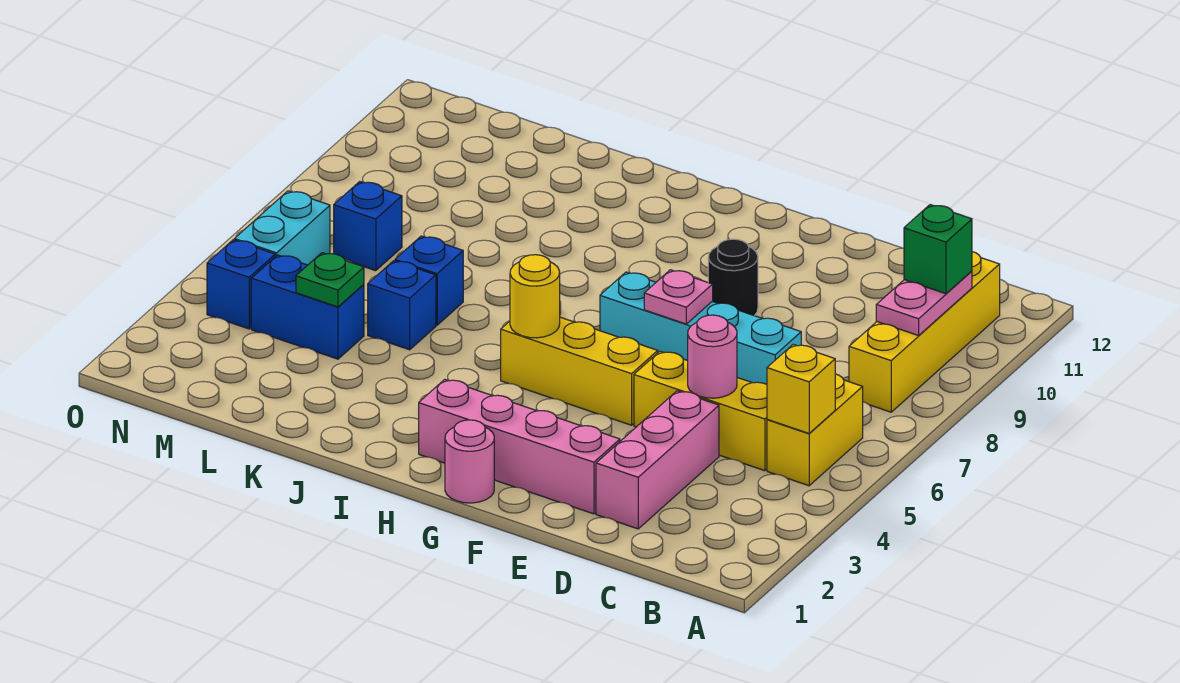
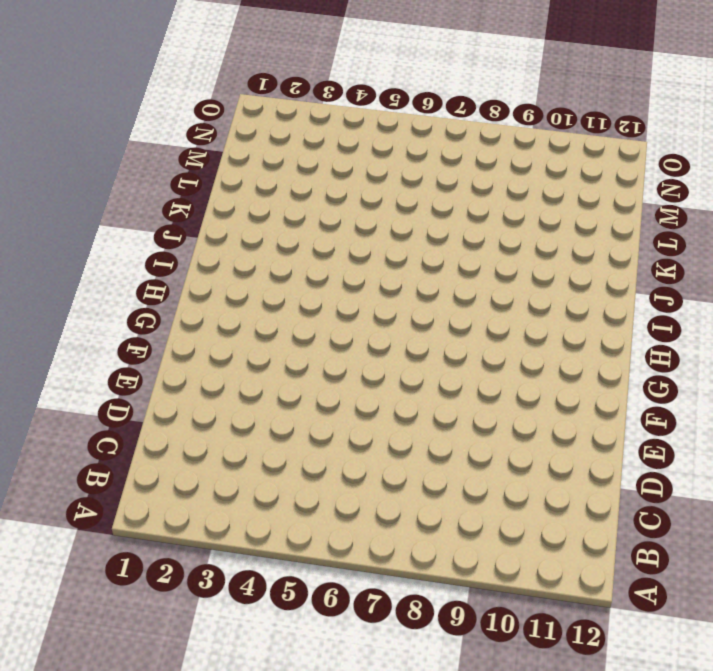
none -> yellow brick B5:B6 level 1
none -> yellow brick B8:B11 level 1
none -> yellow brick C5:E5 level 1

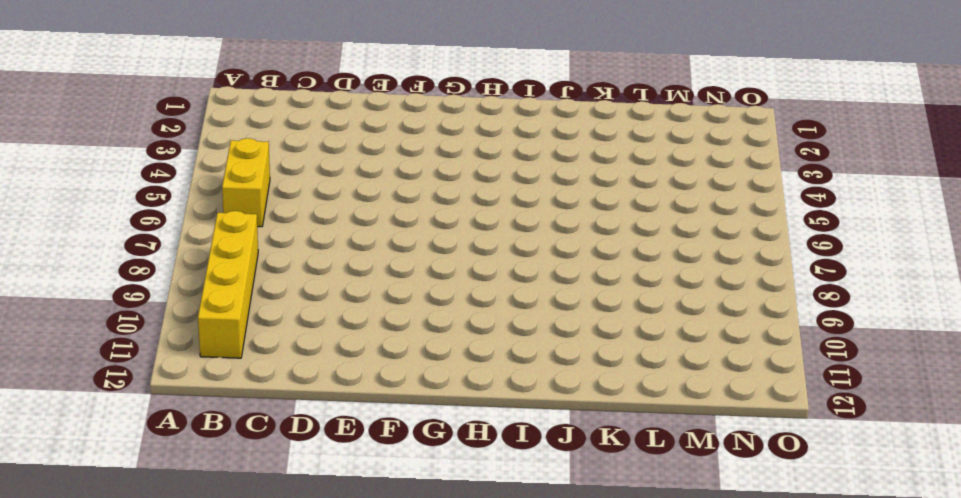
none -> yellow brick C5:E5 level 1
none -> pink brick D2:D4 level 1
none -> cyan brick D7:G7 level 1

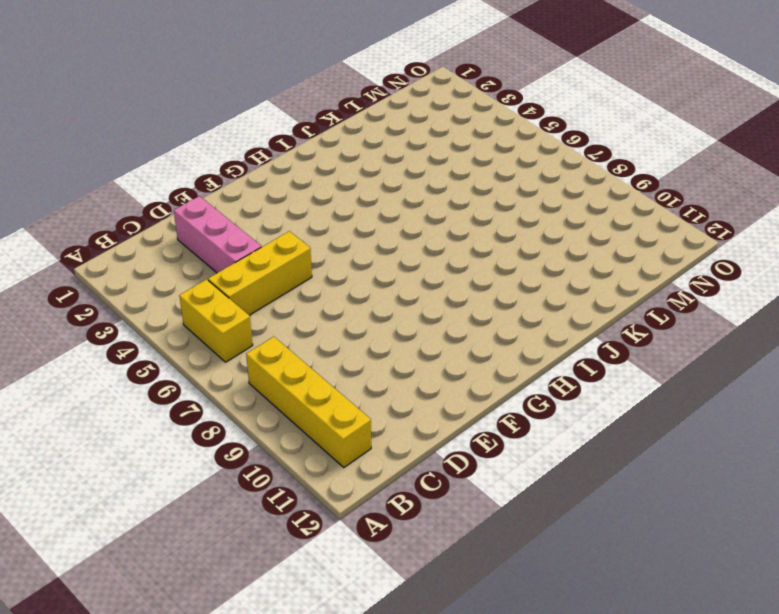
none -> cyan brick D7:G7 level 1
none -> pink brick E2:H2 level 1
none -> yellow brick F5:H5 level 1

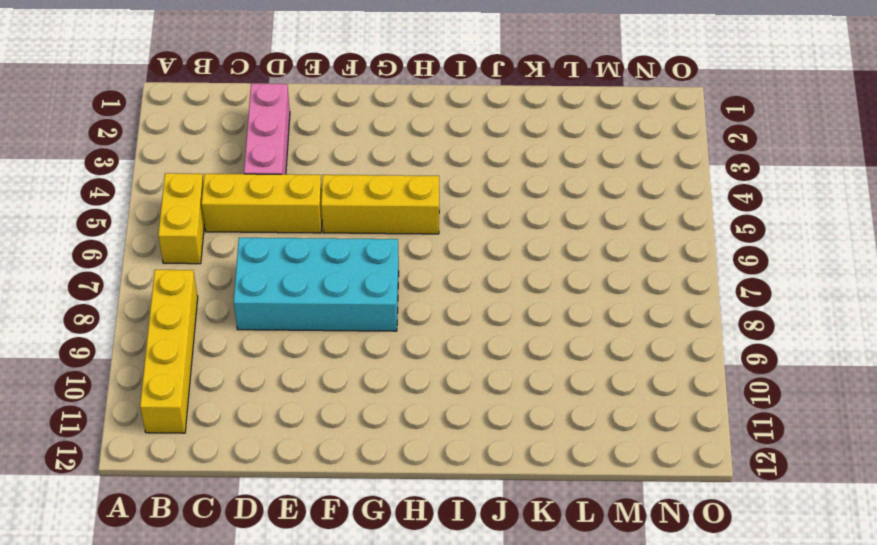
cyan brick D7:G8 level 1 -> cyan brick D7:G7 level 1
none -> pink brick E2:H2 level 1
none -> black round brick F9 level 1
none -> pink round brick G1 level 1

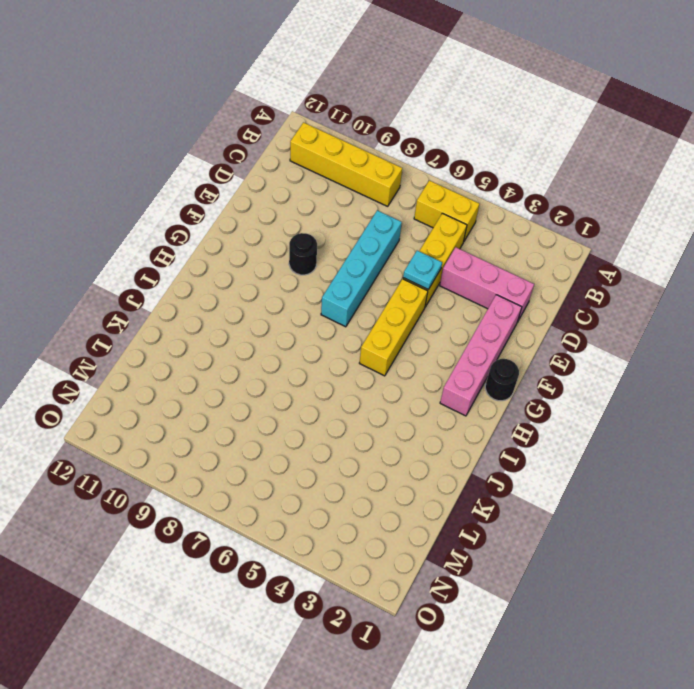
cyan plate E5 level 2 -> none
black round brick G1 level 1 -> pink round brick G1 level 1
none -> blue brick K5 level 1
none -> blue brick K6 level 1
none -> blue brick L4:M4 level 1

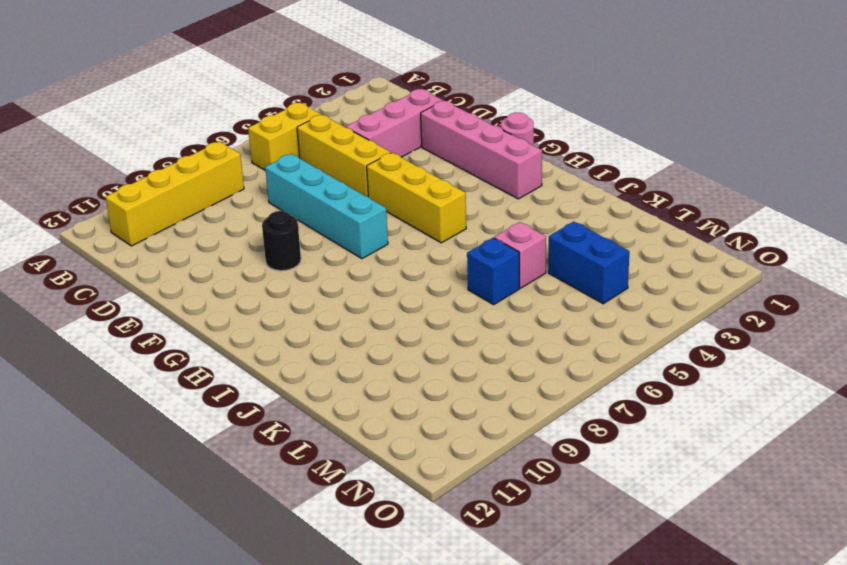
pink brick K5 level 1 -> blue brick K5 level 1
none -> blue brick M7 level 1
none -> blue brick N4 level 1
none -> cyan brick N5:N6 level 1

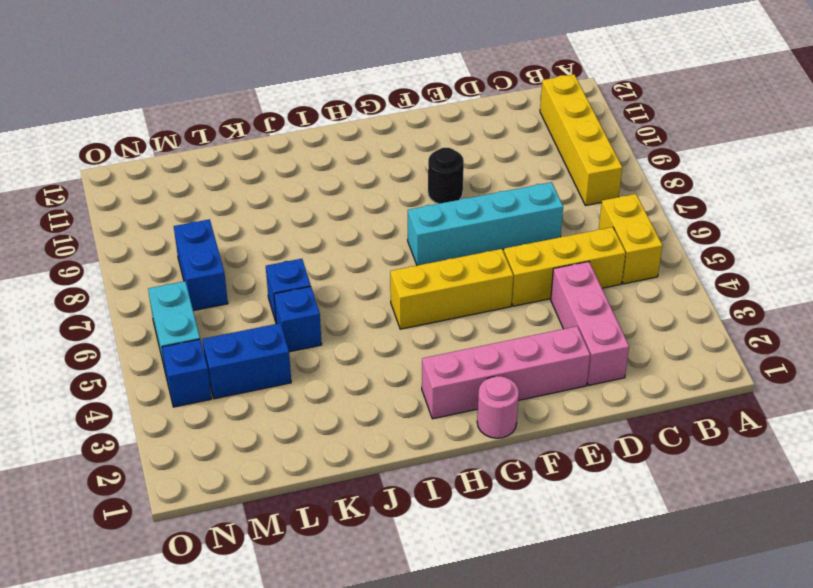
blue brick M7:M8 level 1 -> blue brick M7 level 1
none -> yellow brick B5 level 2
none -> pink plate B9:B10 level 2
none -> pink round brick D5 level 2

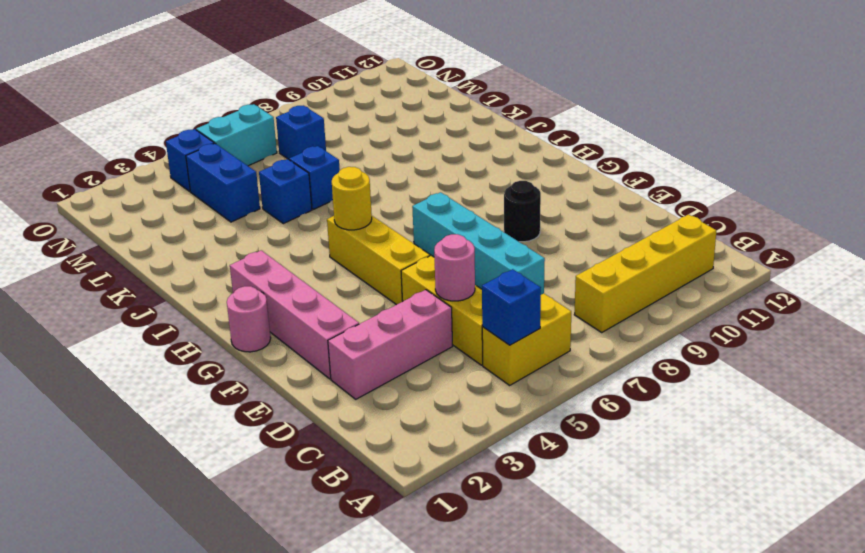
blue brick B5 level 2 -> yellow brick B5 level 2
none -> pink plate B9:B10 level 2
none -> pink plate F7 level 2
none -> green plate L4 level 2

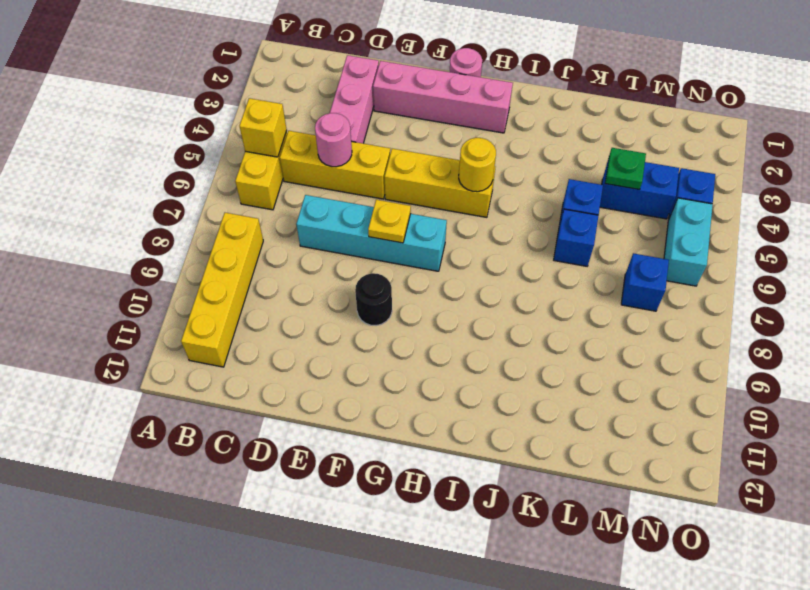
yellow plate F7 level 2 -> pink plate F7 level 2
none -> pink plate B9:B10 level 2
none -> green brick B10 level 3

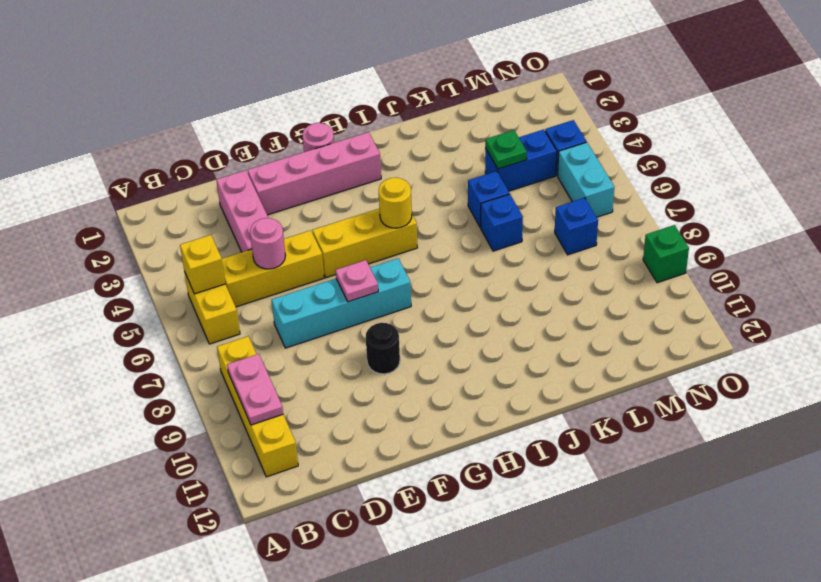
green brick O9 level 1 -> green brick B10 level 3

